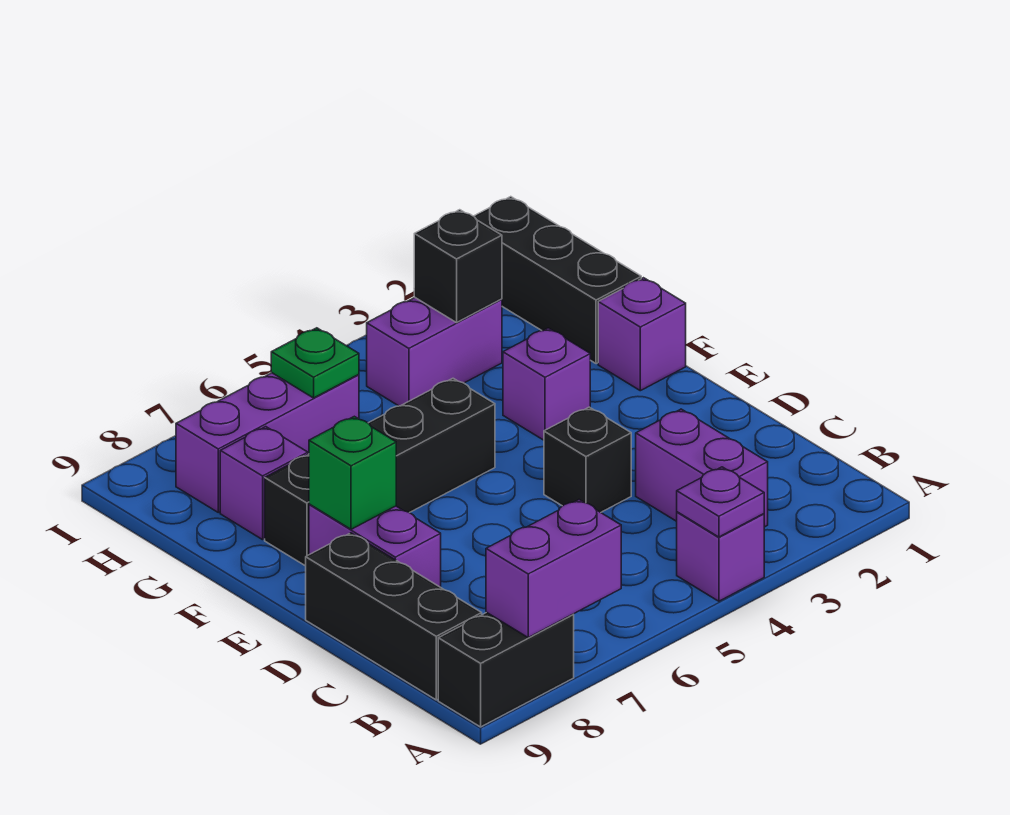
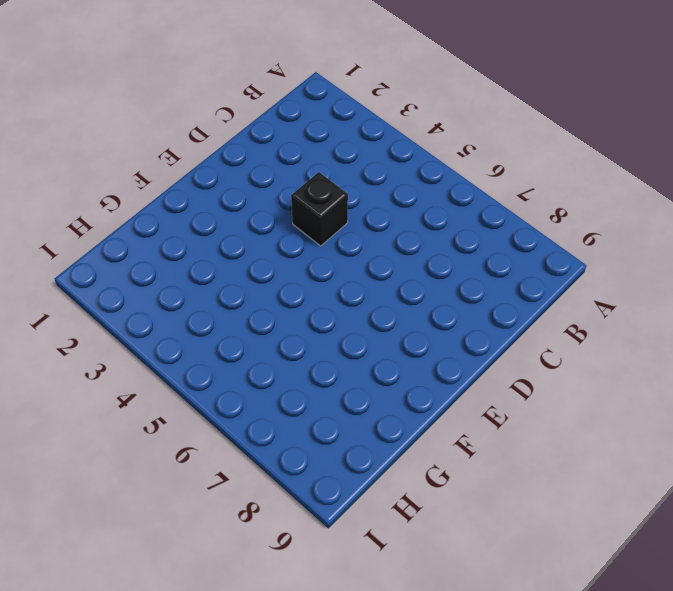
none -> purple brick A4 level 1
none -> black brick A8:A9 level 1
none -> purple brick B3:C3 level 1

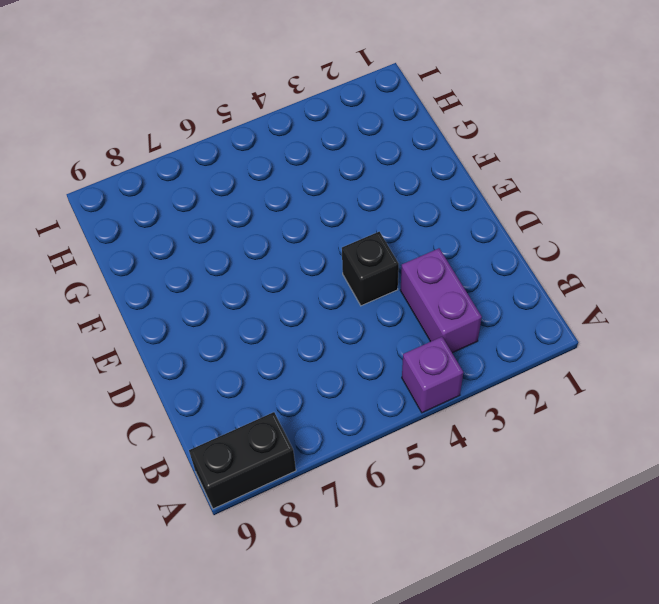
none -> black brick B9:D9 level 1
none -> purple brick D8:E8 level 1
none -> purple brick F1 level 1

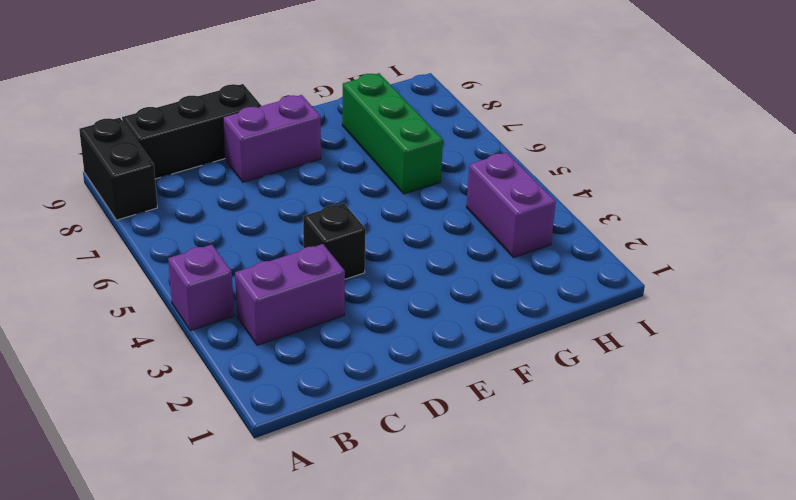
green brick G6:G8 level 1 -> purple brick G8 level 1
none -> purple brick F1 level 1
none -> purple brick F3 level 1
none -> black brick F5:F8 level 1

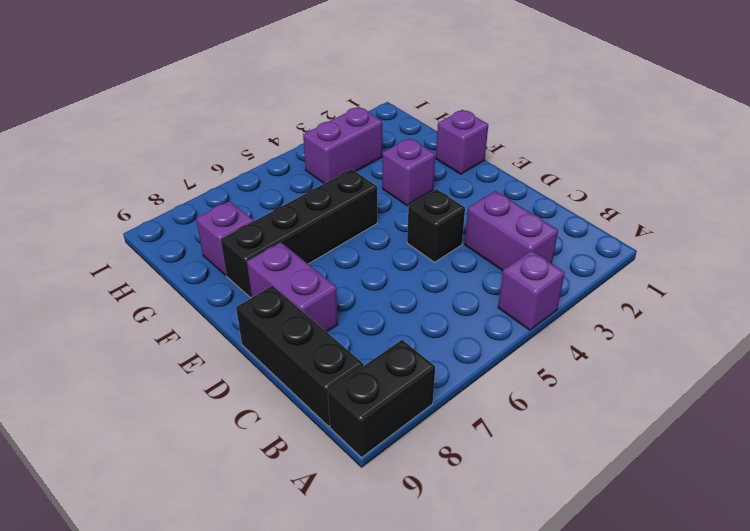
none -> black brick G1:I1 level 1
none -> purple brick H6:H8 level 1
none -> purple plate A4 level 2

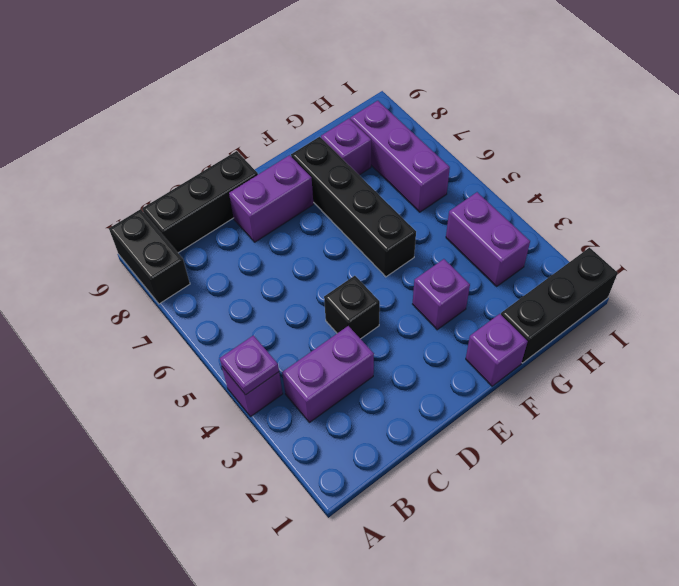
none -> purple brick A7:A8 level 2
none -> green brick E8 level 2
none -> black brick H3 level 2

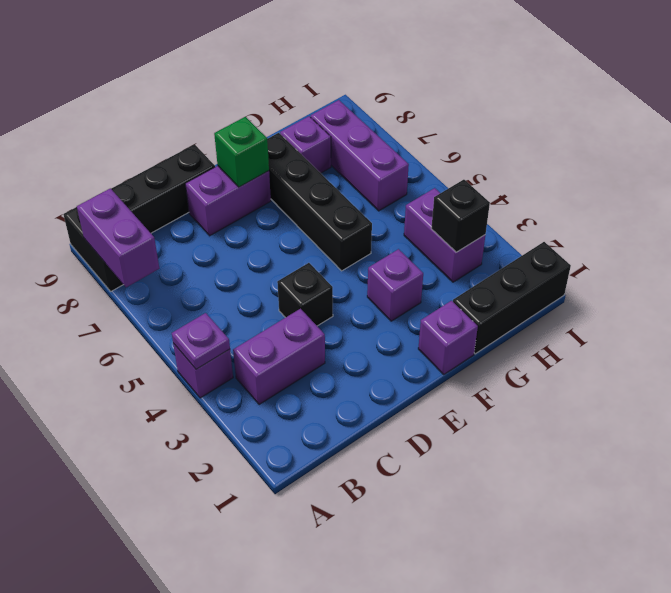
none -> green plate H6 level 2

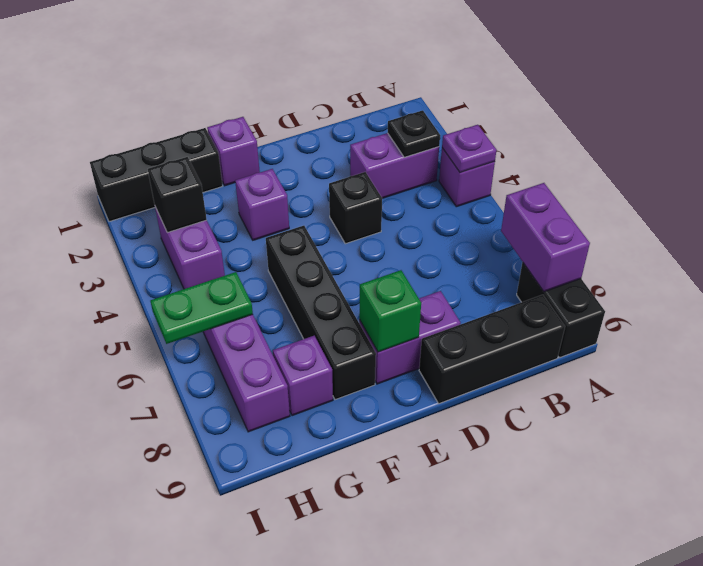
black plate B3 level 2 -> none
green plate H6:I6 level 2 -> green plate H6 level 2

